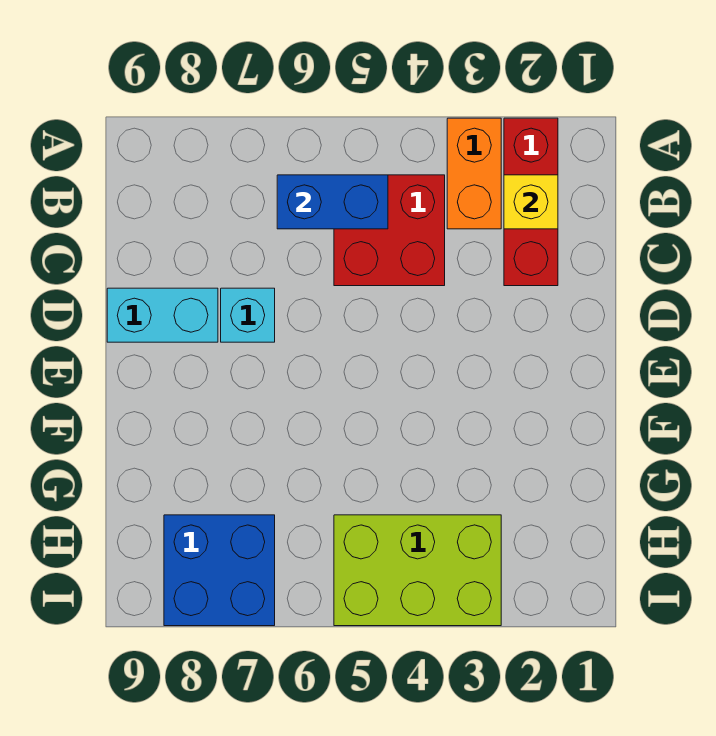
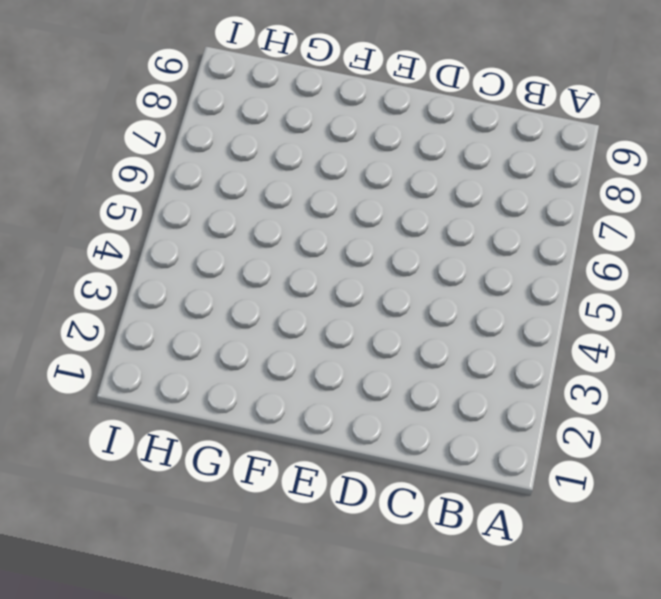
none -> red brick A2:C2 level 1
none -> orange brick A3:B3 level 1

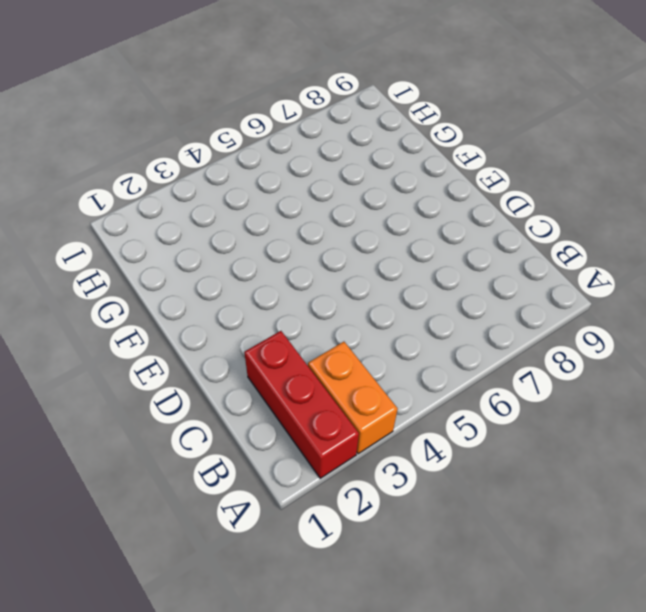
none -> red brick B4:C5 level 1
none -> cyan brick D7 level 1

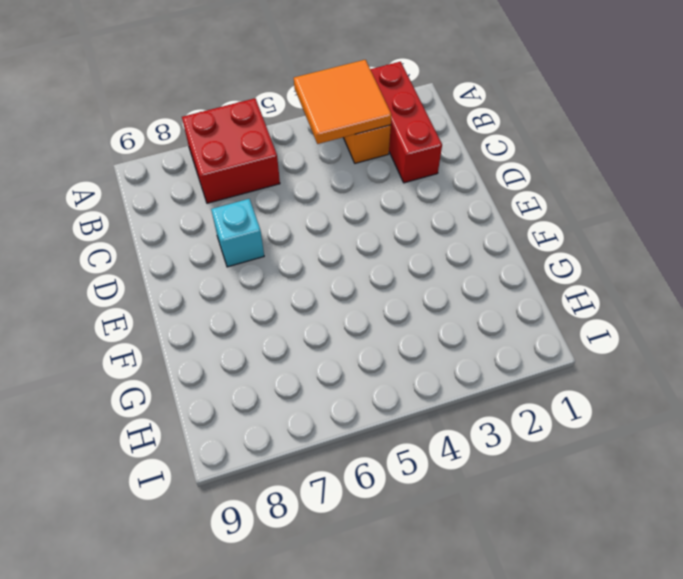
orange tile A3:B4 level 2 -> none
red brick A6:B7 level 1 -> red brick B4:C5 level 1
none -> cyan brick D8:D9 level 1
none -> lime brick H3:I5 level 1

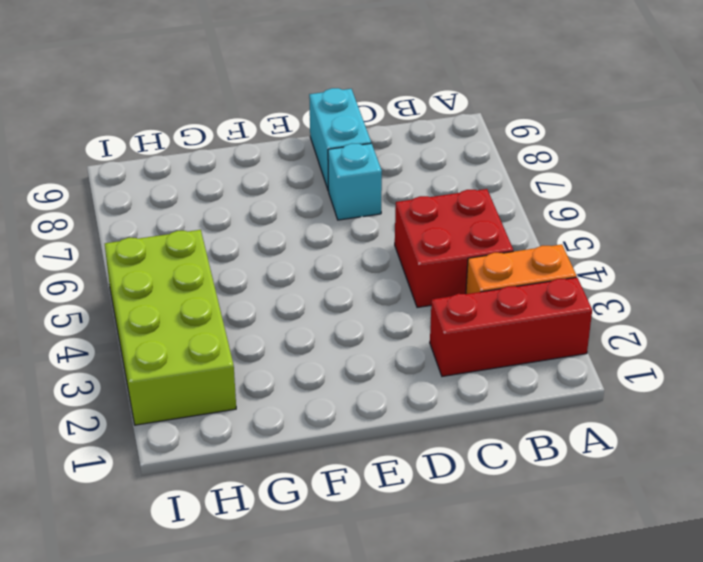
lime brick H2:I5 level 1 -> lime brick H3:I5 level 1
none -> blue brick H7:I8 level 1
none -> yellow brick B2 level 2

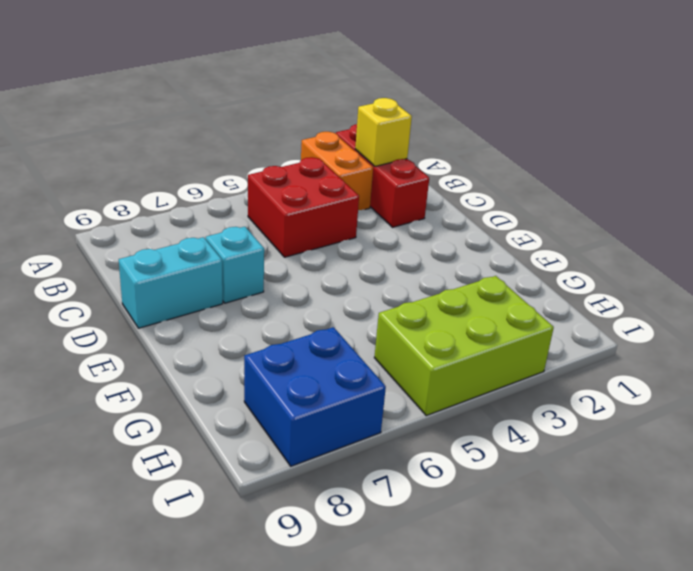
none -> blue brick B5:B6 level 2

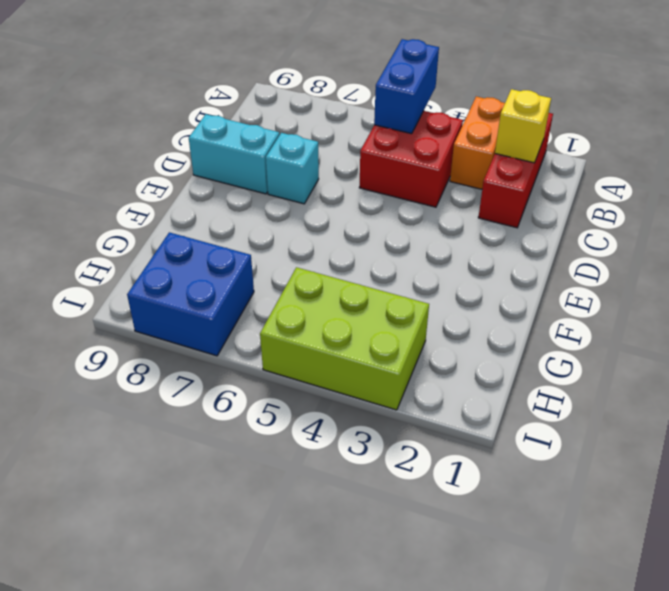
blue brick A5:B5 level 2 -> blue brick B5:B6 level 2

